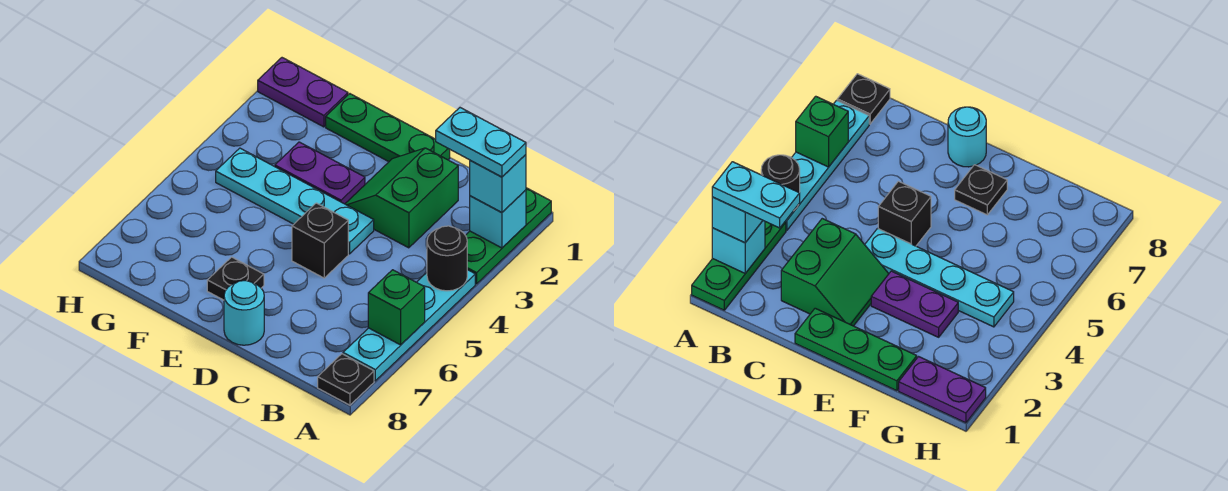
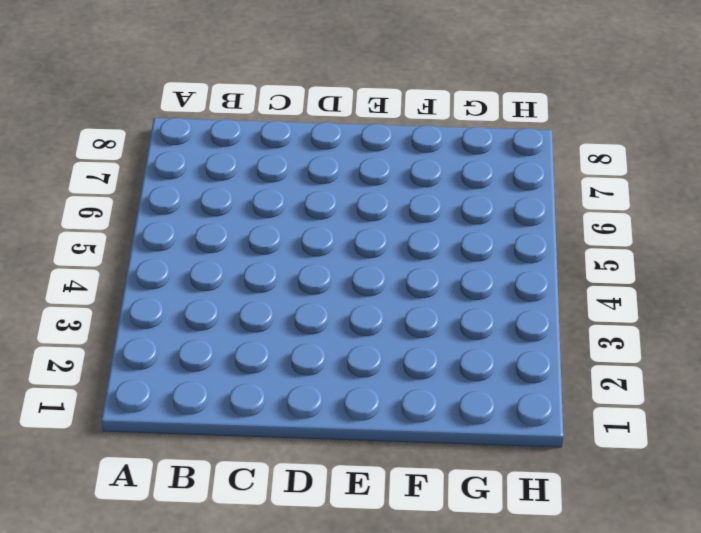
none -> green plate A1:A3 level 1
none -> cyan plate A4:A7 level 1
none -> black plate A8 level 1

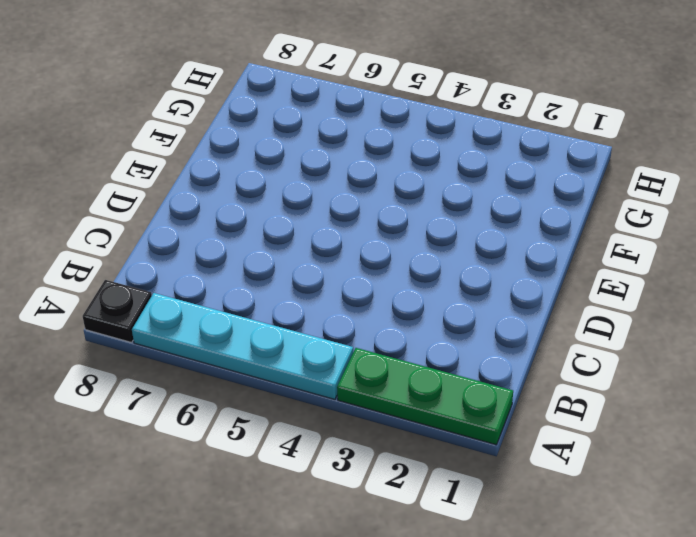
none -> green slope C2:D3 level 1 top C
none -> green plate D1:F1 level 1
none -> cyan plate D4:G4 level 1

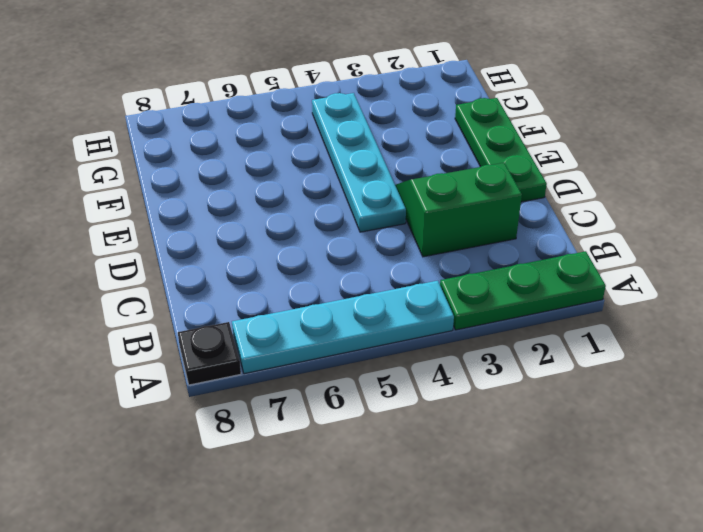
none -> black brick D5 level 1
none -> cyan round brick D8 level 1
none -> purple plate E3:F3 level 1

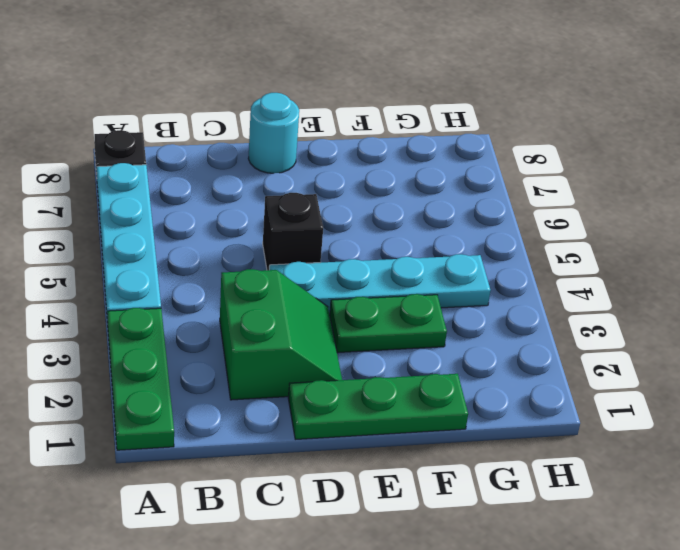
green plate E3:F3 level 1 -> purple plate E3:F3 level 1
none -> black plate E7 level 1
none -> purple plate G1:H1 level 1
none -> cyan brick A2 level 2

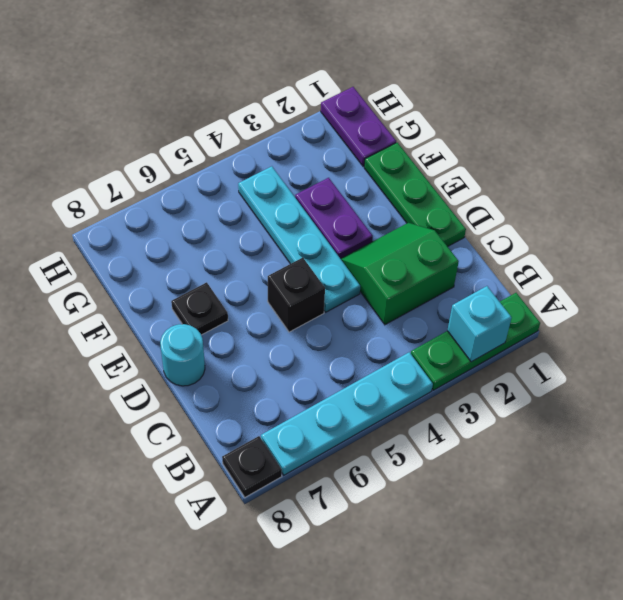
none -> black round brick A4 level 2
none -> green brick A6 level 2
none -> cyan brick A2 level 3

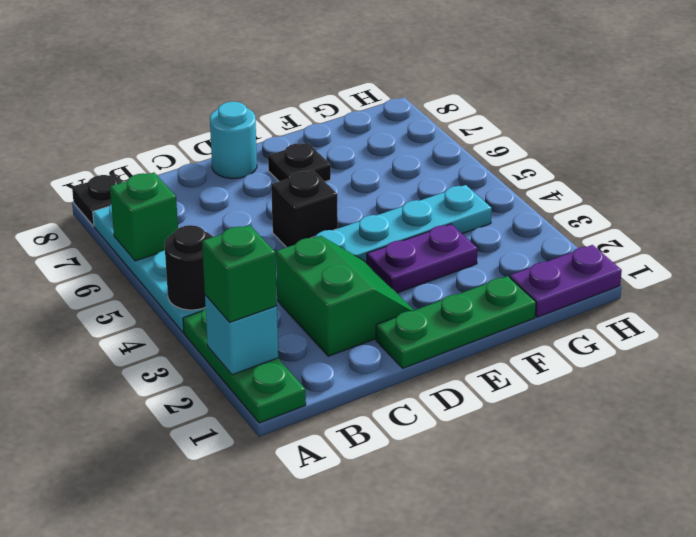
green brick A2 level 3 -> cyan brick A2 level 3
none -> cyan plate A2:B2 level 4

